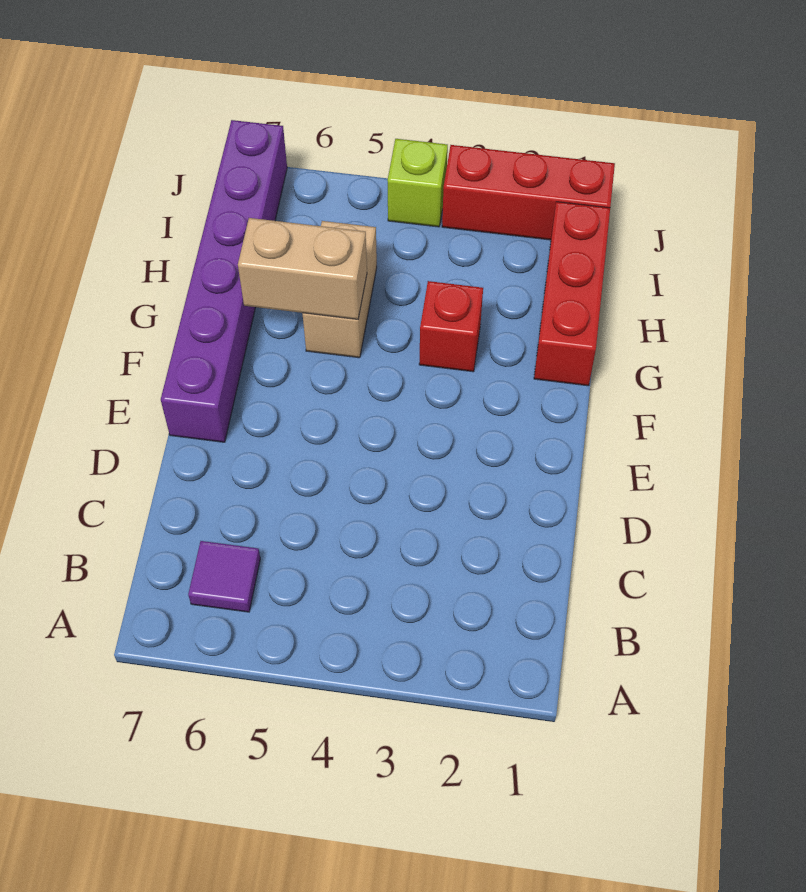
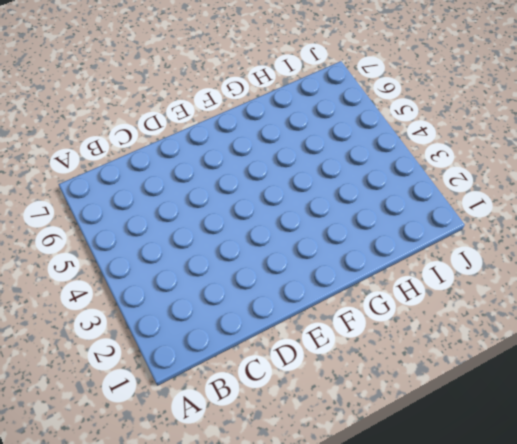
none -> purple tile B6 level 1
none -> purple brick E7:J7 level 1

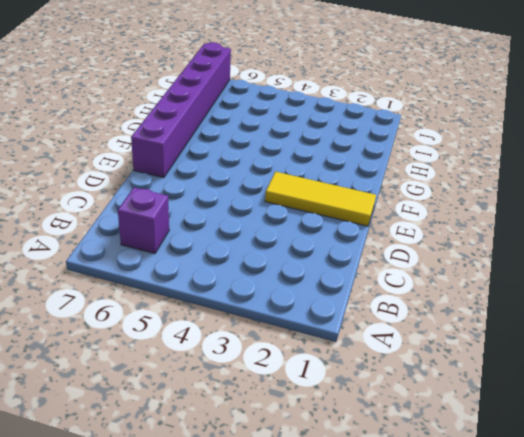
purple brick B6 level 1 -> purple tile B6 level 1
yellow tile E1:E3 level 1 -> none
none -> red brick G1:I1 level 1
none -> red brick G3 level 1

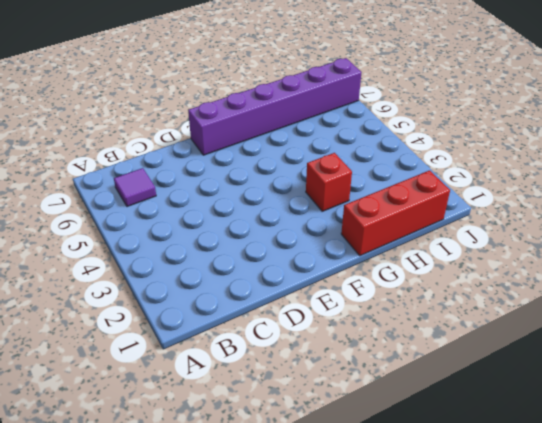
none -> tan brick G5:H5 level 1
none -> red brick J1:J3 level 1

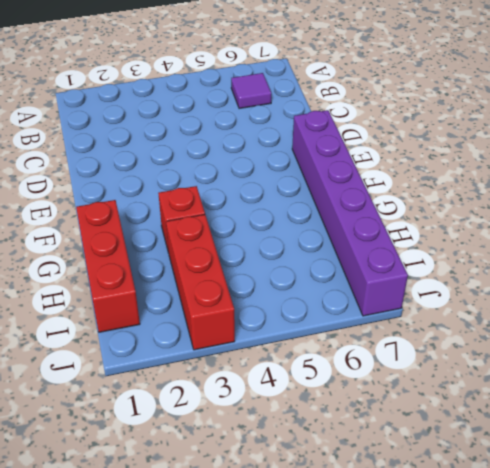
red brick H3:J3 level 1 -> red brick J1:J3 level 1
none -> tan brick G5:H5 level 1
none -> lime brick J4 level 1

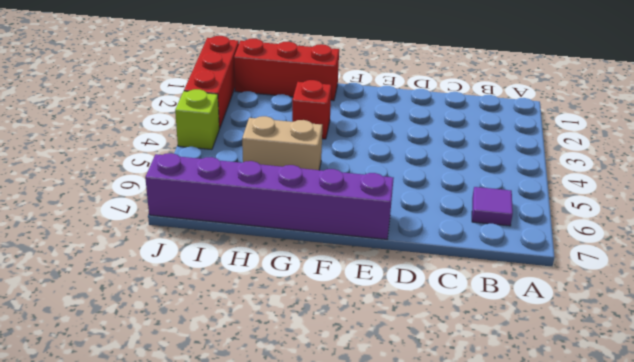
none -> tan brick G5:G6 level 2

